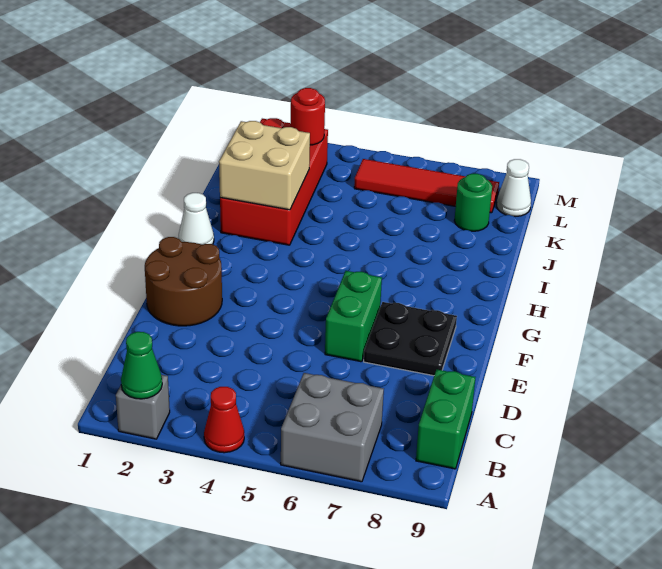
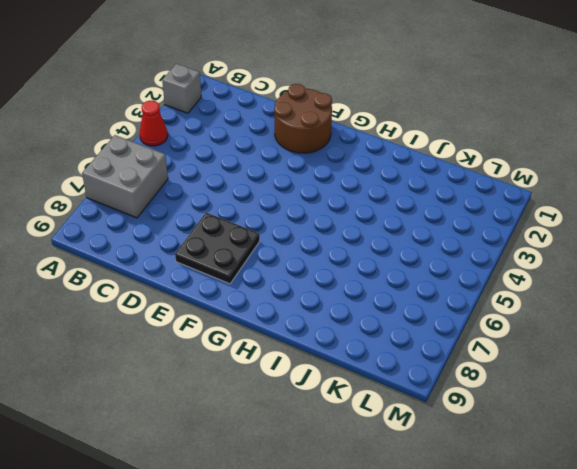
none -> green brick B9:C9 level 1
none -> green brick E6:F6 level 1
none -> white cone H1 level 1

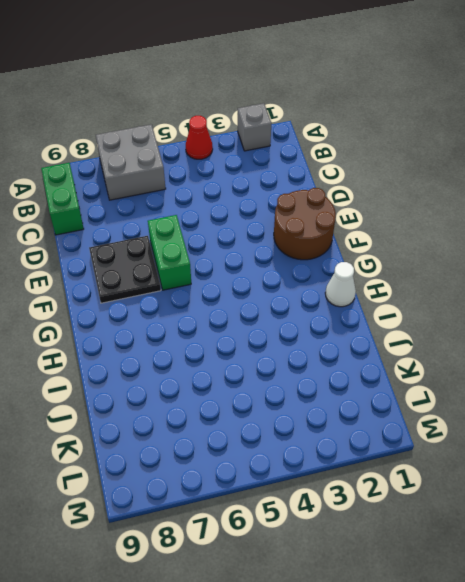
none -> red brick I2:L3 level 1
none -> green round brick K8 level 1
none -> red tile L5:L8 level 1

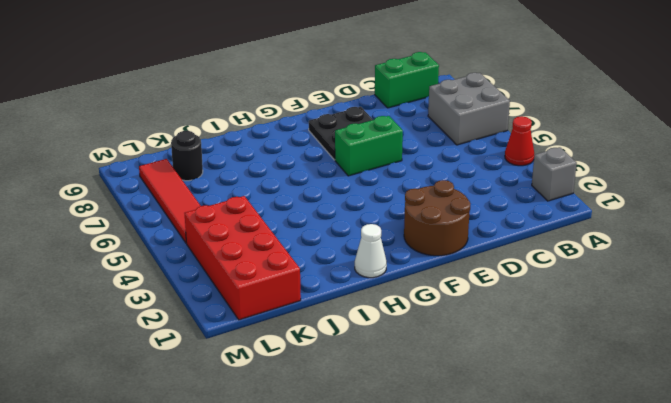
red brick K1:L4 level 1 -> red brick I2:L3 level 1
black round brick K8 level 1 -> green round brick K8 level 1
none -> white cone L9 level 1
none -> green cone A2 level 2
none -> tan brick I2:J3 level 2

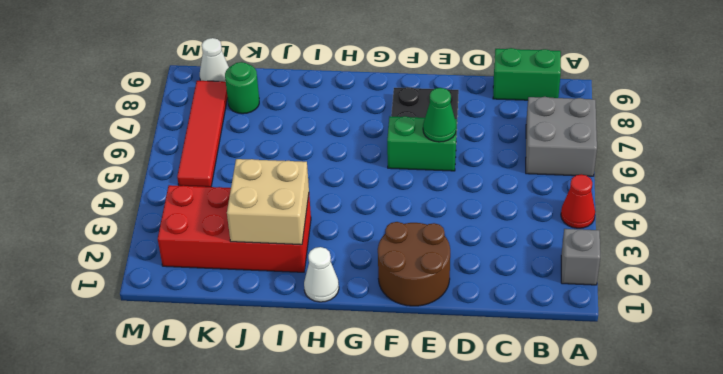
green cone E6 level 2 -> green cone A2 level 2
none -> red round brick L3 level 2

